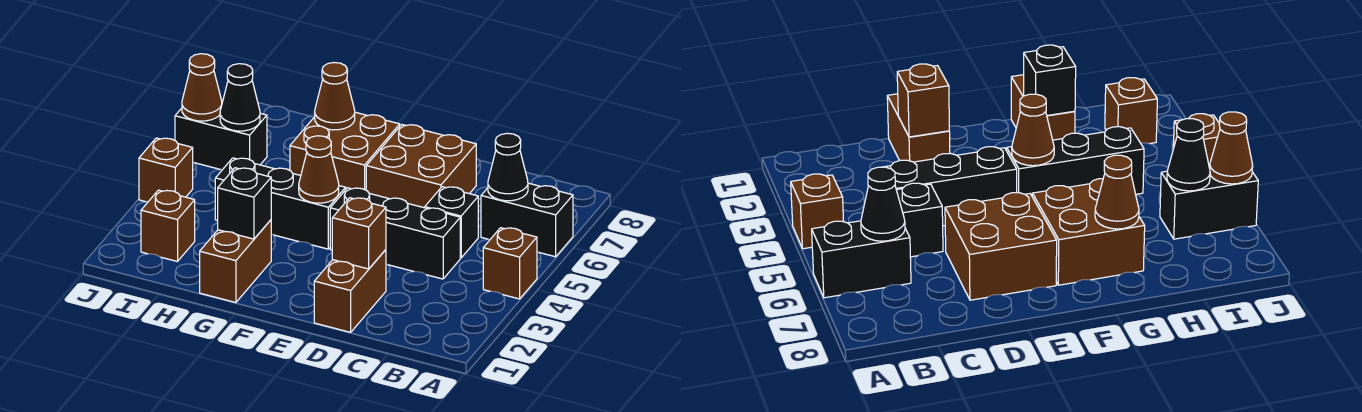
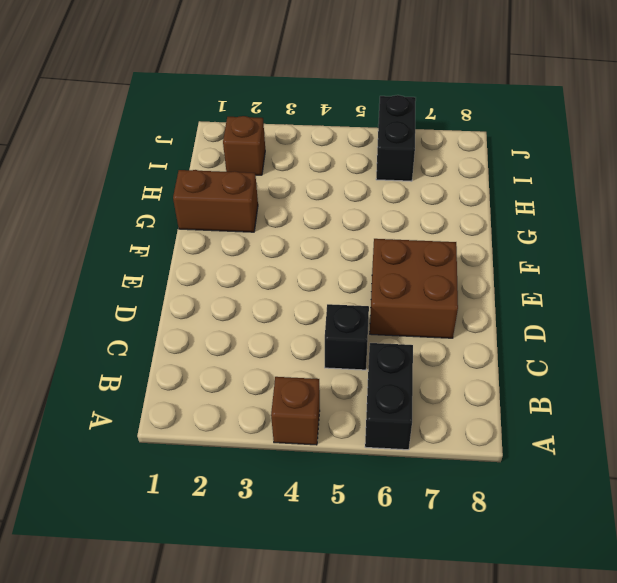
none -> black brick C4:E4 level 1
none -> brown brick D1:D2 level 1
none -> black brick F4:H4 level 1

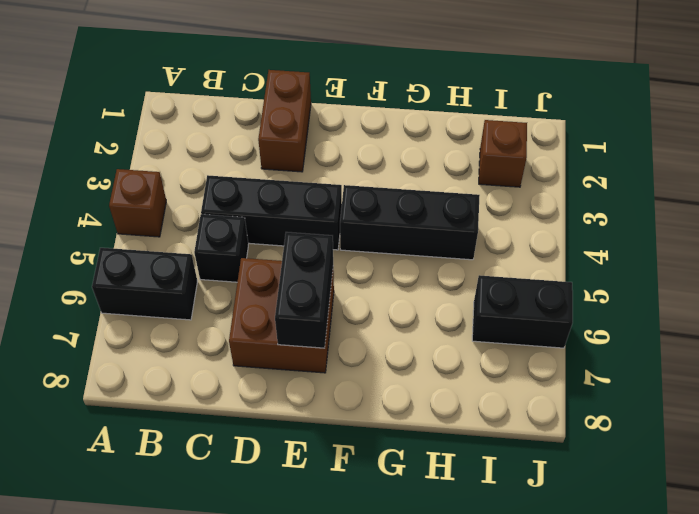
black brick E6:E7 level 2 -> none
none -> brown brick F6:G7 level 1
none -> brown brick G1:G2 level 1
none -> brown brick J4 level 1

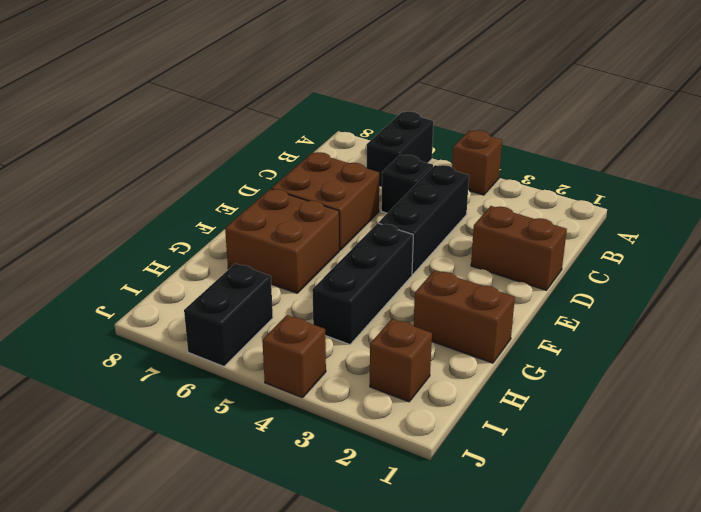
none -> black cone B6 level 2
none -> brown brick D2 level 2
none -> brown cone F4 level 2

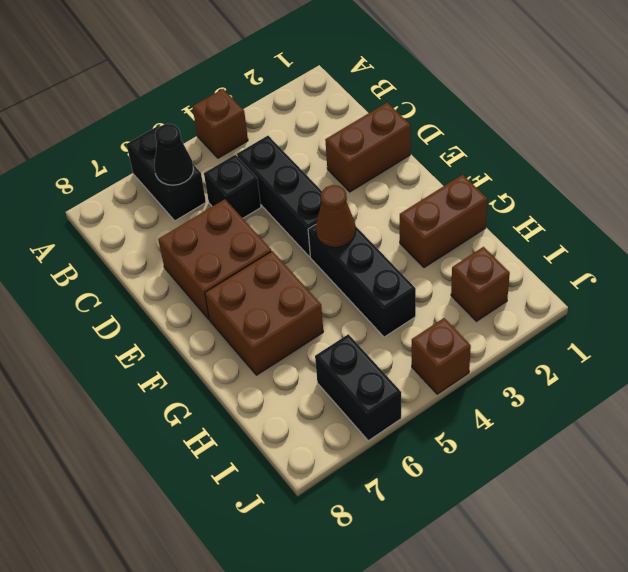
none -> brown brick D2 level 2
none -> black brick G2 level 2
none -> brown cone G7 level 2

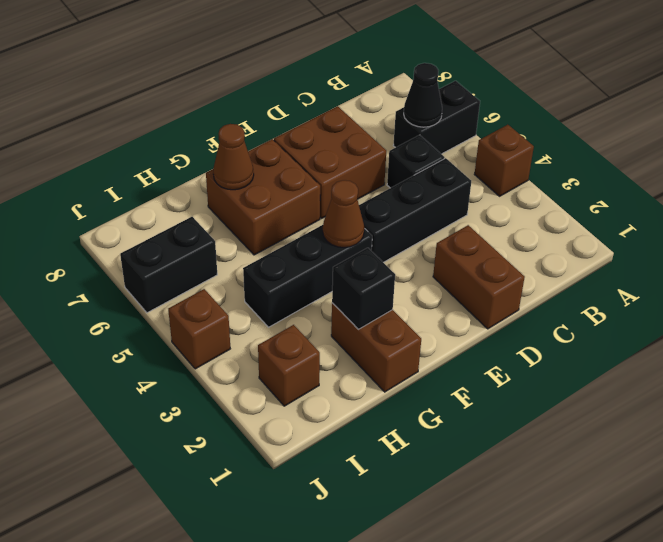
none -> brown brick D2 level 2
none -> black cone I6 level 2
none -> brown cone J6 level 2

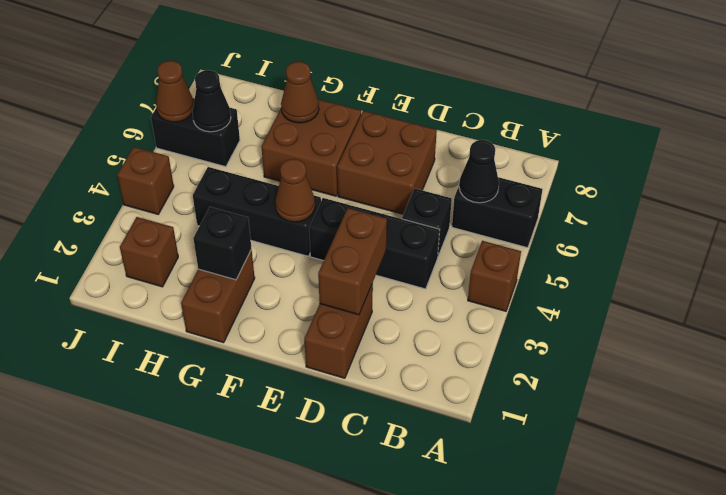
brown brick D2:D3 level 2 -> brown brick D2 level 2

